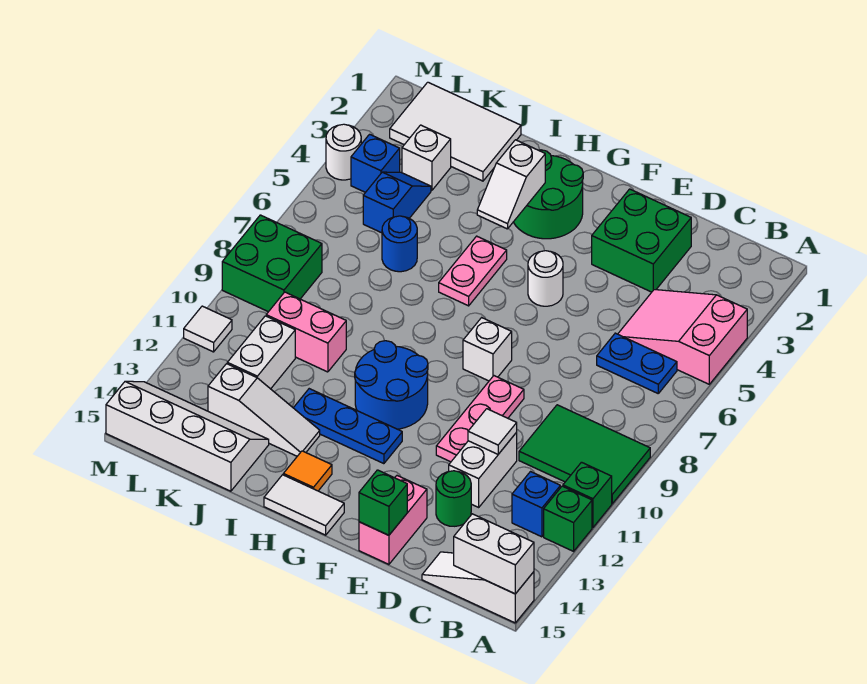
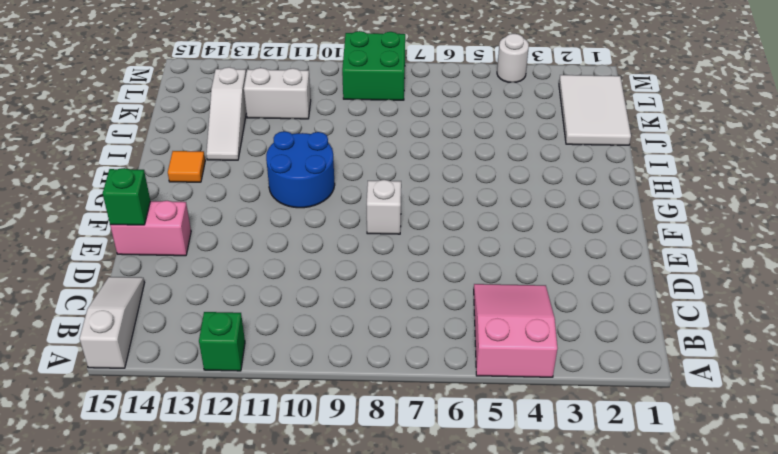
none -> green tile A9:C10 level 1
none -> green brick A11 level 1
none -> blue plate B6:C6 level 1
none -> blue brick B12 level 1

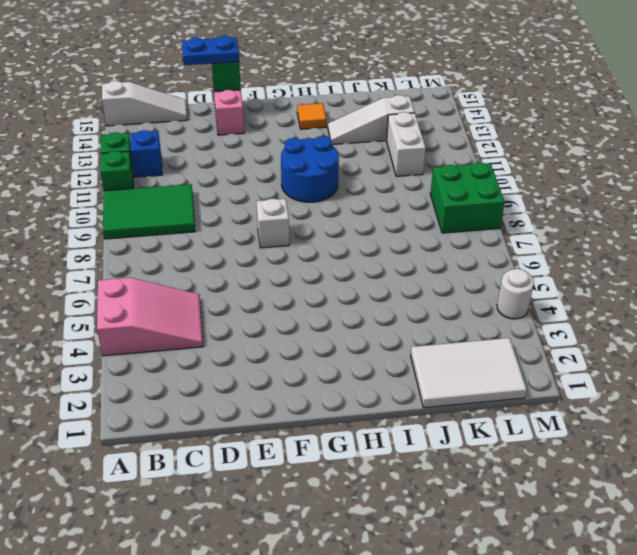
blue plate D15:E15 level 3 -> blue plate B6:C6 level 1
none -> green brick D2:E3 level 1
none -> white brick D11:D12 level 1
none -> green round brick D13 level 1
none -> pink plate E9:E11 level 1

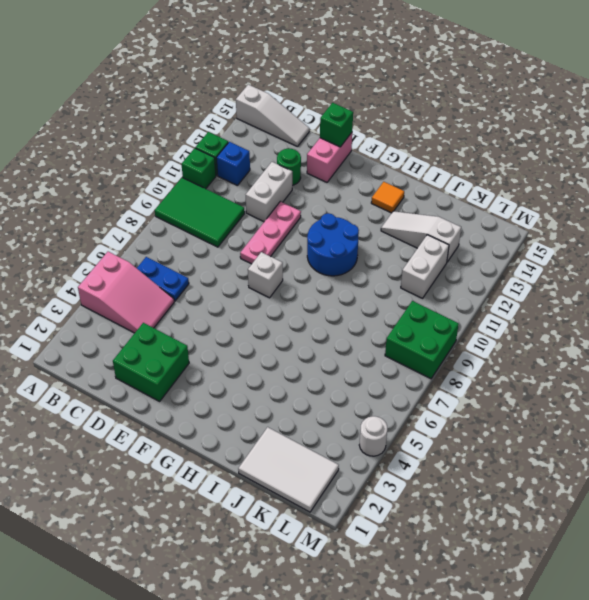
none -> white round brick F5 level 1
none -> green round brick G2:H3 level 1
none -> blue plate G12:I12 level 1
none -> white tile G15:H15 level 1

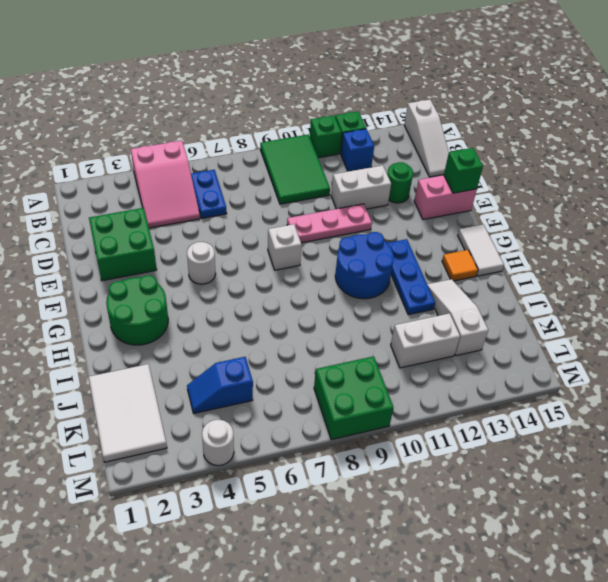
none -> pink plate H5:H6 level 1
none -> blue round brick J6 level 1
none -> pink brick J10:K10 level 1
none -> white slope J14:M15 level 1 top 15

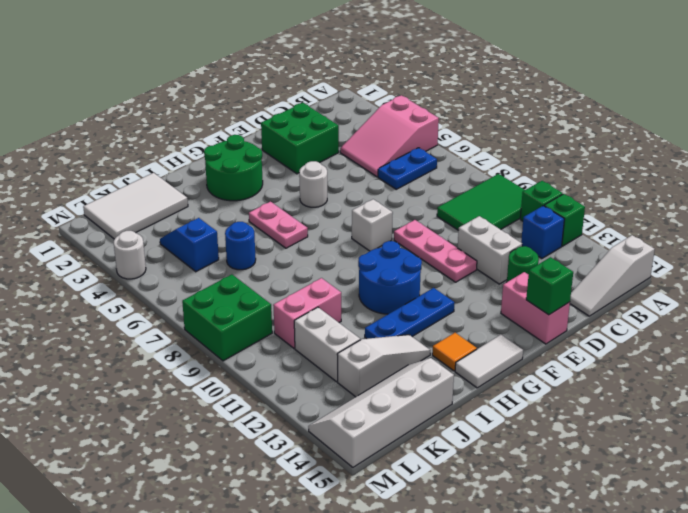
none -> white brick K3 level 1
none -> blue brick L4 level 1
none -> white tile M11 level 1
none -> white brick A15:B15 level 2

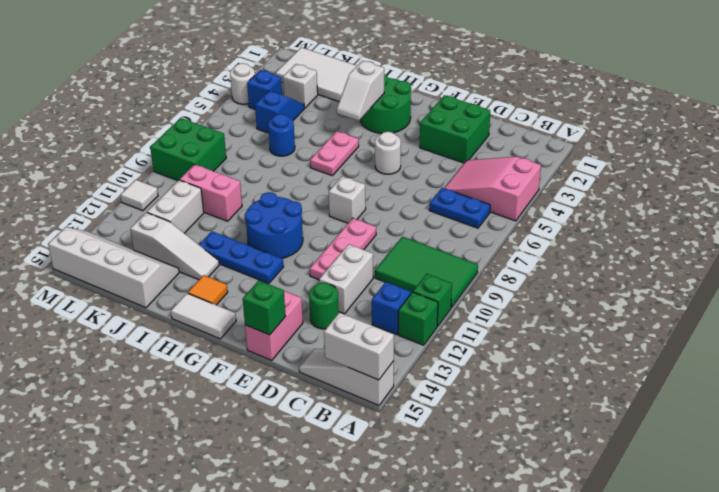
none -> white tile D11 level 2

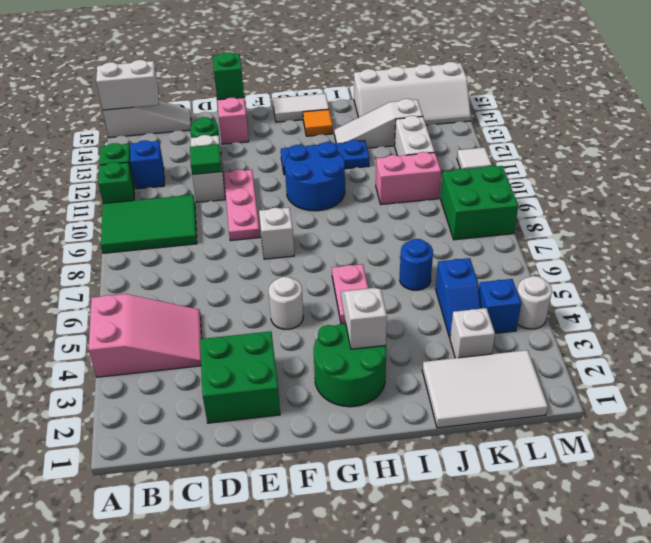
green tile D11 level 2 -> white tile D11 level 2
none -> blue plate B6:C6 level 1

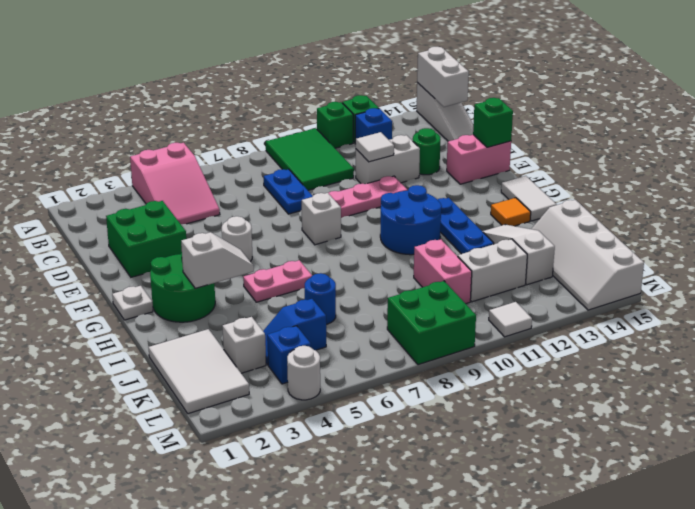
blue plate C8:D8 level 1 -> blue plate B6:C6 level 1
white plate G1 level 1 -> none

